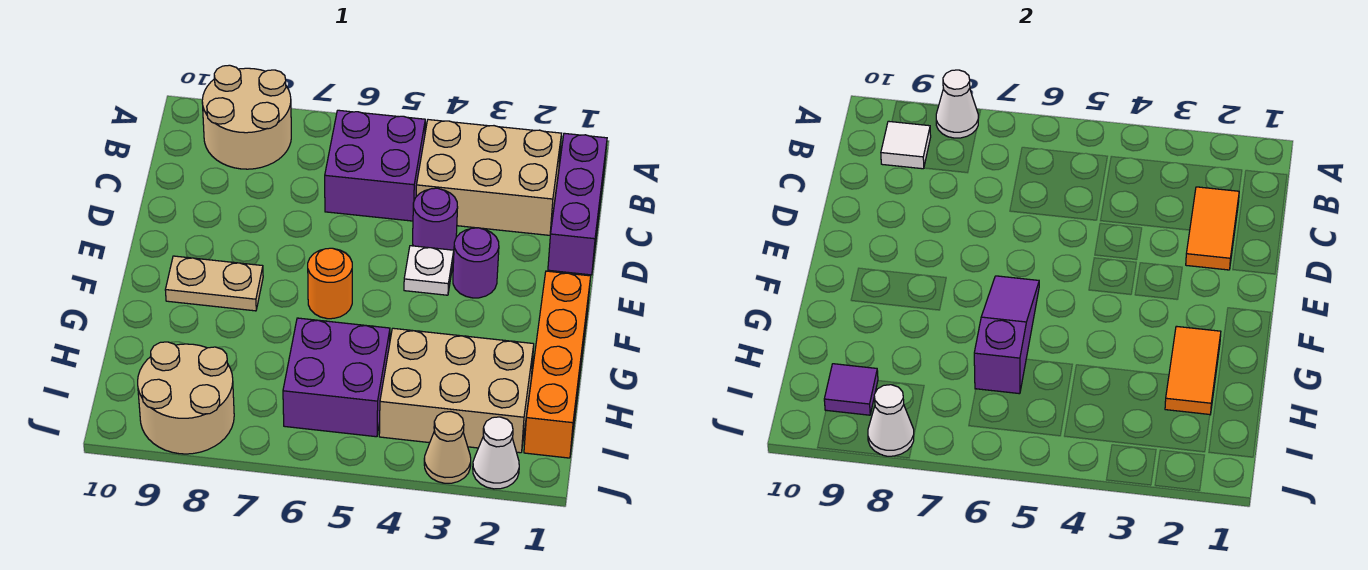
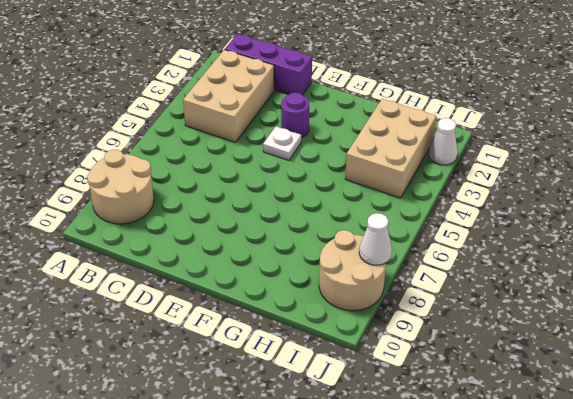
none -> purple brick B5:C6 level 1
none -> purple round brick D4 level 1
none -> orange brick F1:I1 level 1

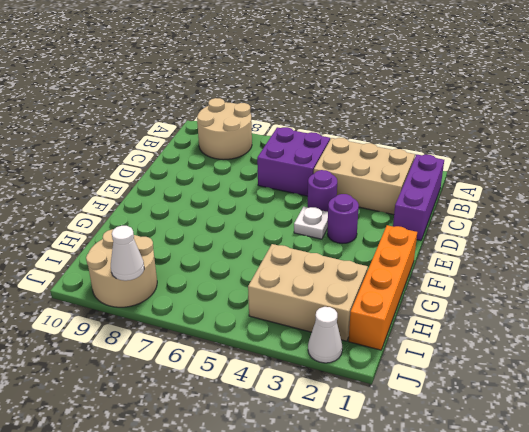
none -> orange round brick F6 level 1
none -> tan plate F8:F9 level 1
none -> purple brick H5:I6 level 1

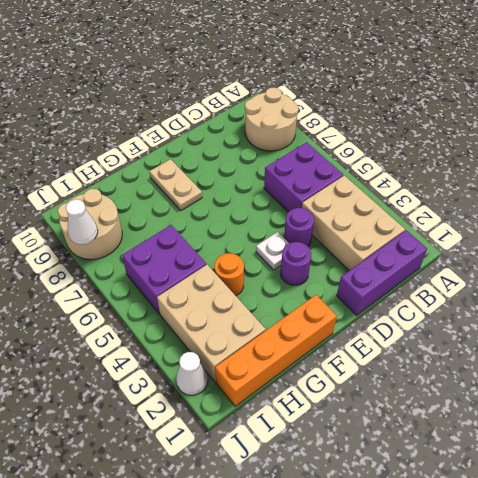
orange round brick G4 level 1 -> orange round brick F6 level 1
none -> tan cone J3 level 1
none -> white cone A8 level 2
none -> white tile B9 level 2

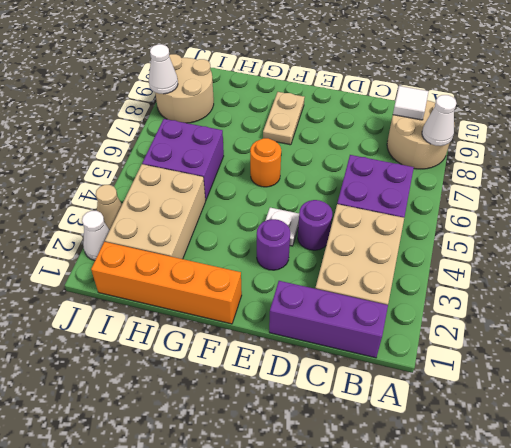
none -> orange tile C2:D2 level 2
none -> purple slope F6:H6 level 2 top H
none -> orange tile G2:H2 level 2

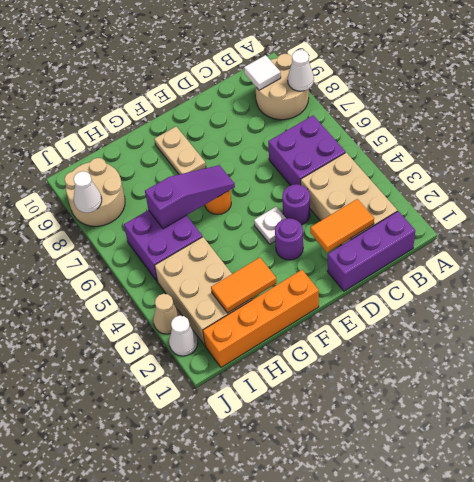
none -> purple tile I9 level 2

